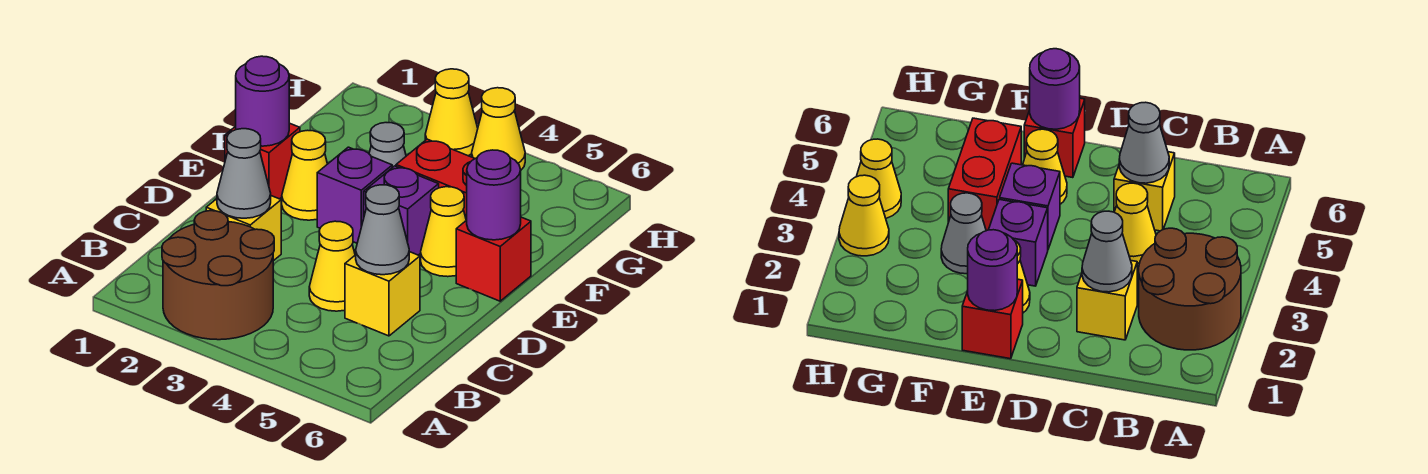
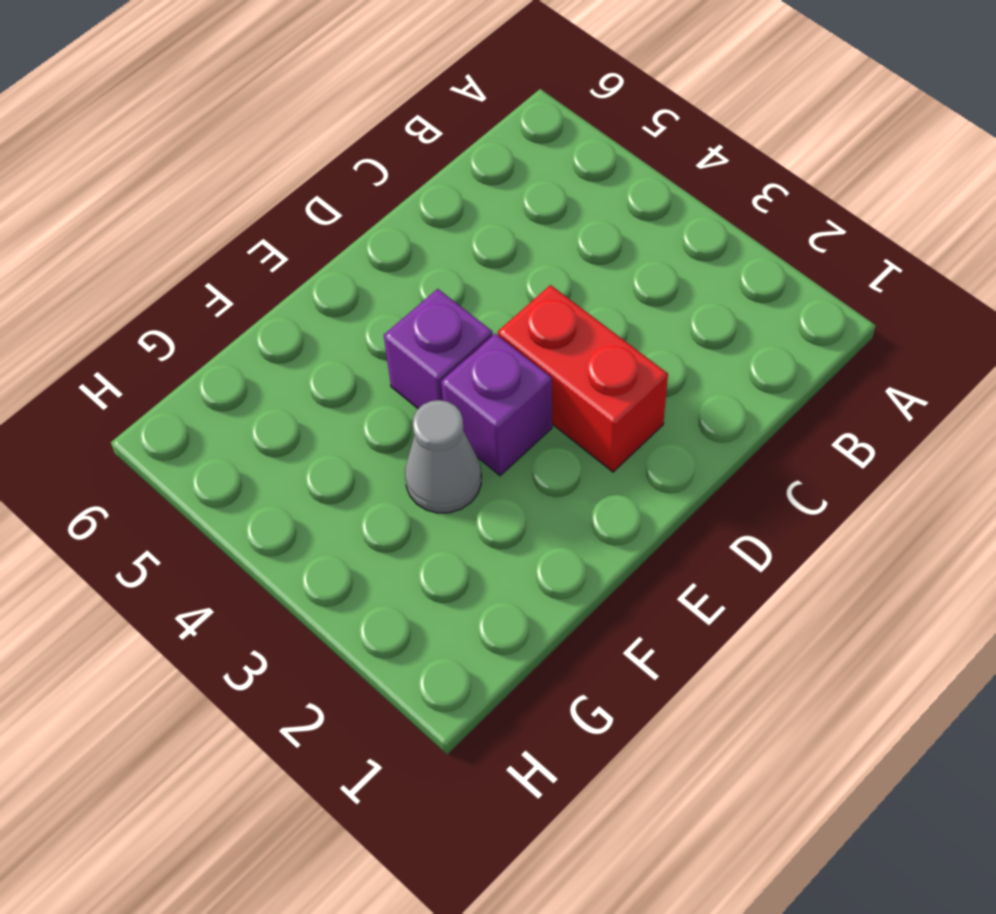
red brick D2:D3 level 1 -> red brick F4:F5 level 1
none -> brown round brick A2:B3 level 1
none -> yellow brick C2 level 1
none -> yellow cone C4 level 1

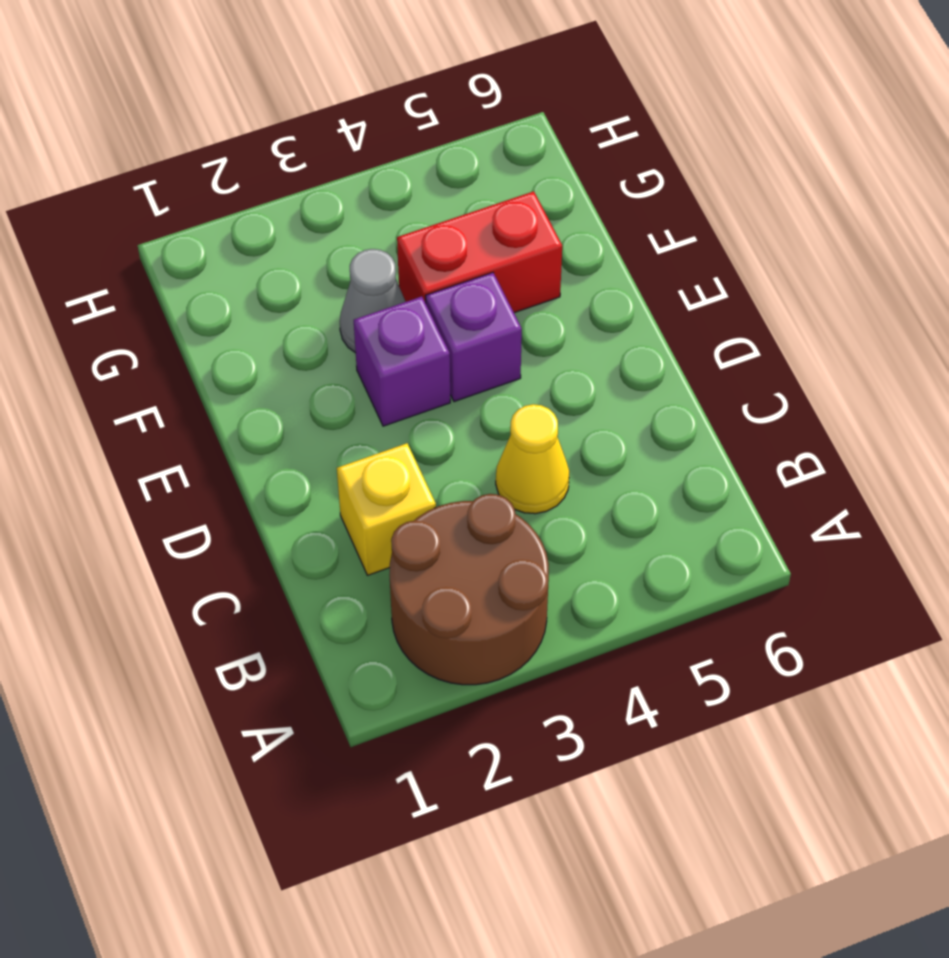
none -> yellow brick C5 level 1
none -> red brick E1 level 1
none -> yellow cone E2 level 1

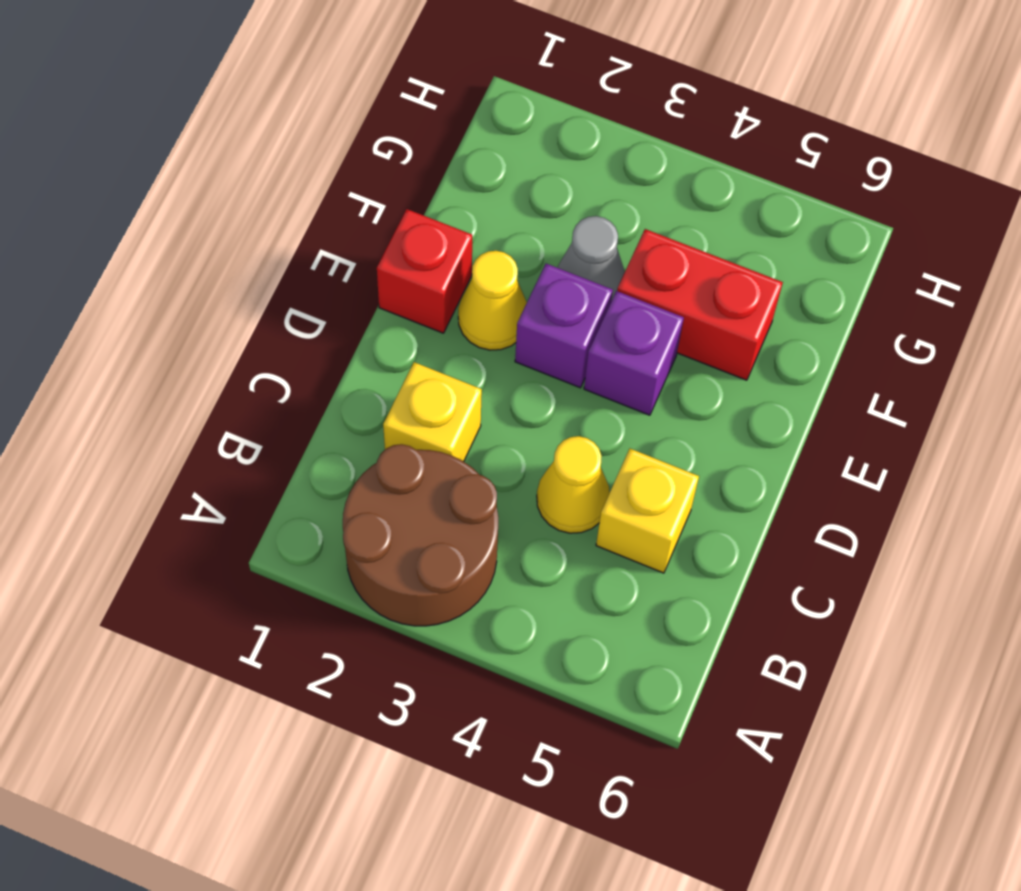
none -> yellow cone E5 level 1
none -> red brick E6 level 1
none -> yellow cone H3 level 1

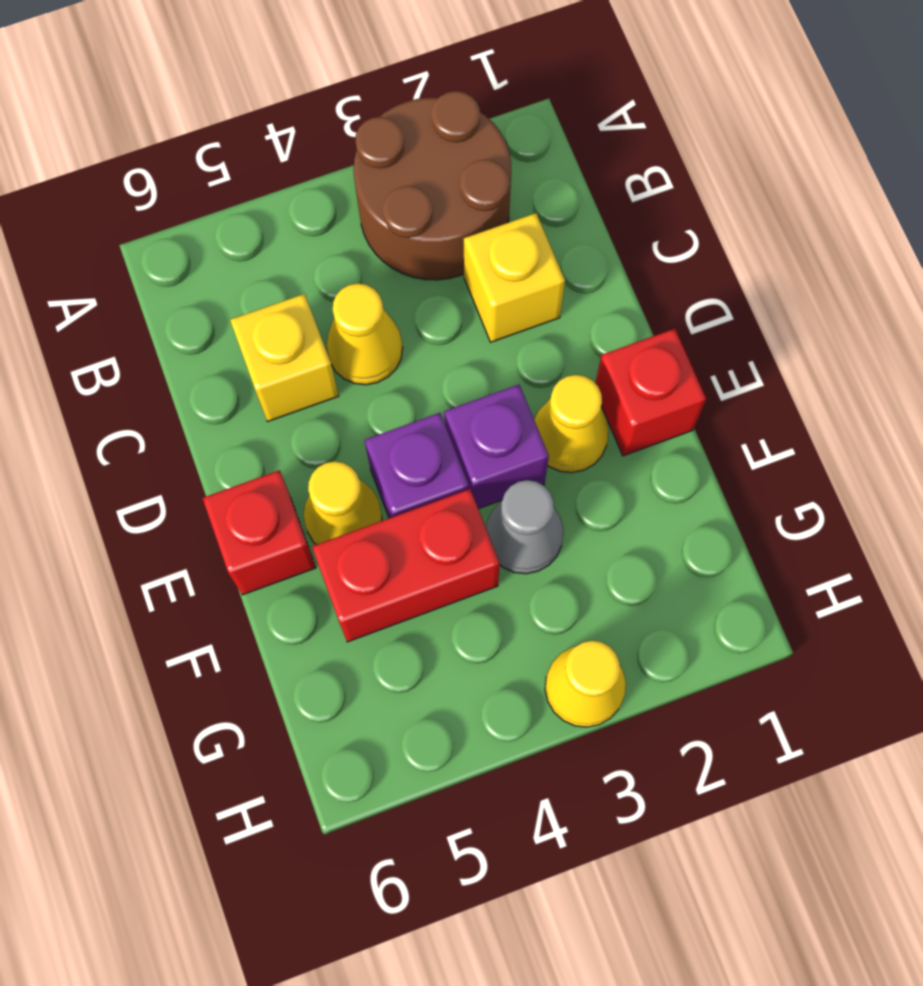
none -> yellow cone H4 level 1
none -> grey cone C2 level 2
none -> grey cone C5 level 2

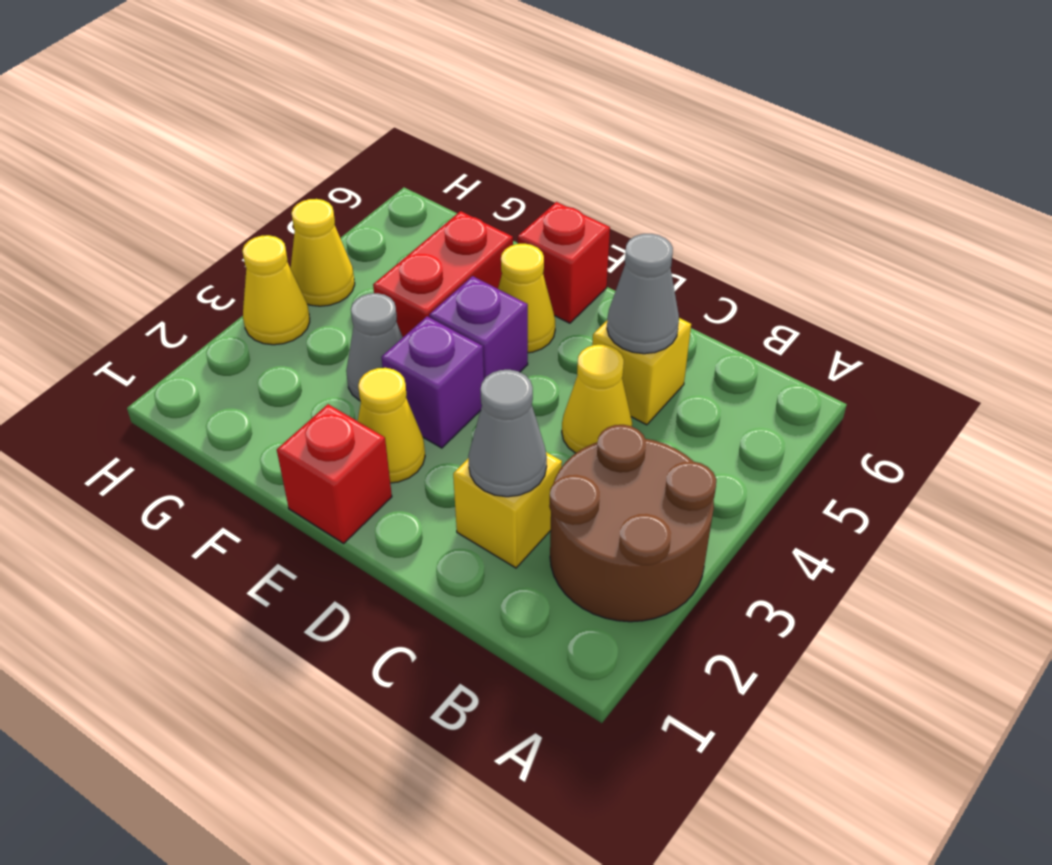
none -> purple round brick E1 level 2
none -> purple round brick E6 level 2

